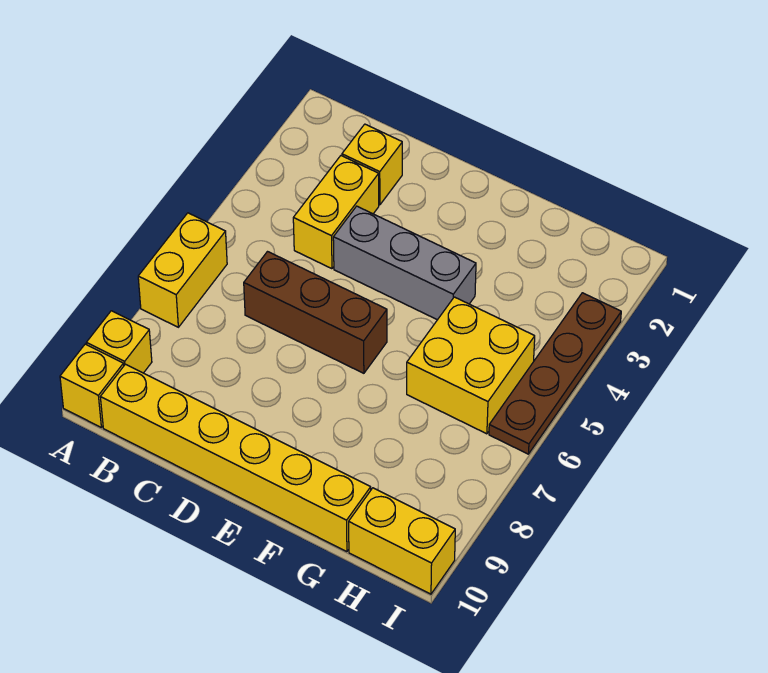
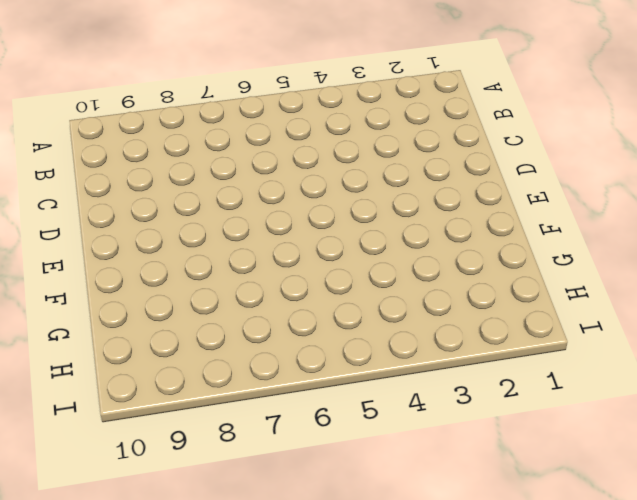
none -> yellow brick A6:A7 level 1
none -> yellow brick A9 level 1

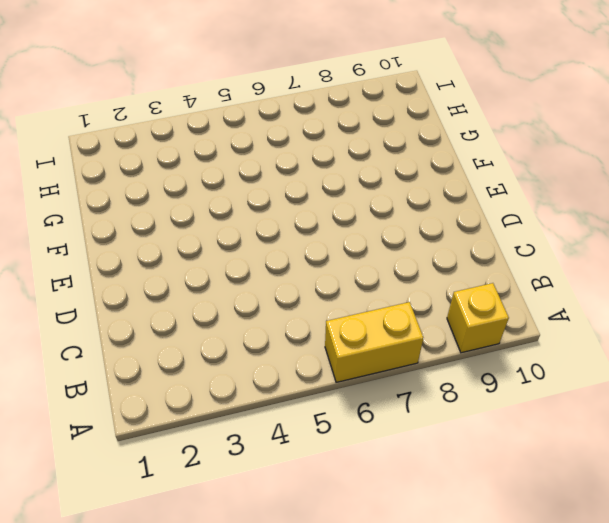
none -> yellow brick A10 level 1
none -> yellow brick B10:G10 level 1

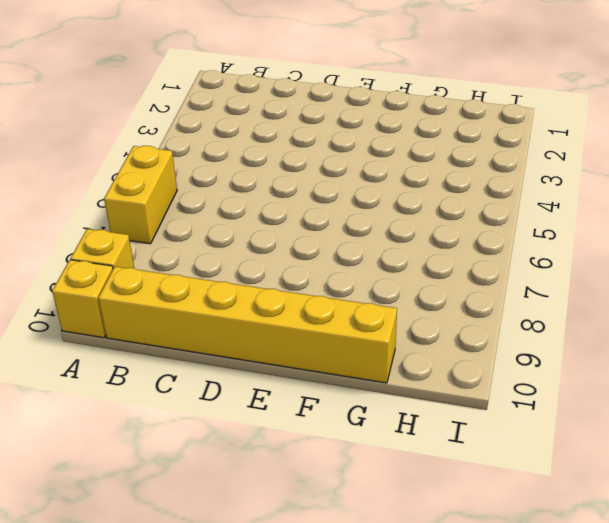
none -> yellow brick C2 level 1
none -> yellow brick C3:C4 level 1

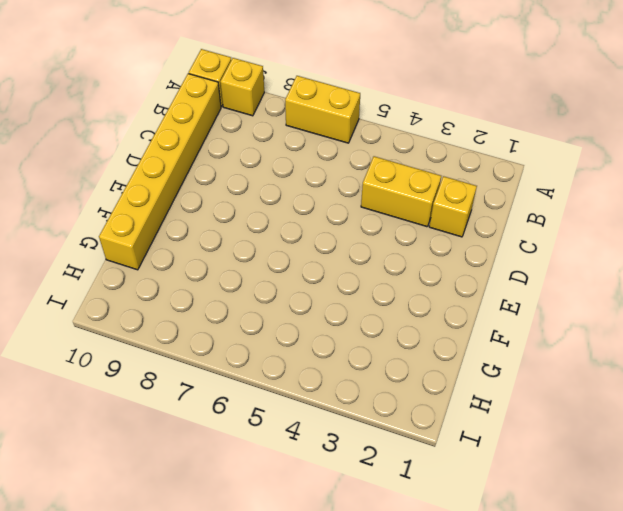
none -> brown brick C6:E6 level 1
none -> grey brick D4:F4 level 1

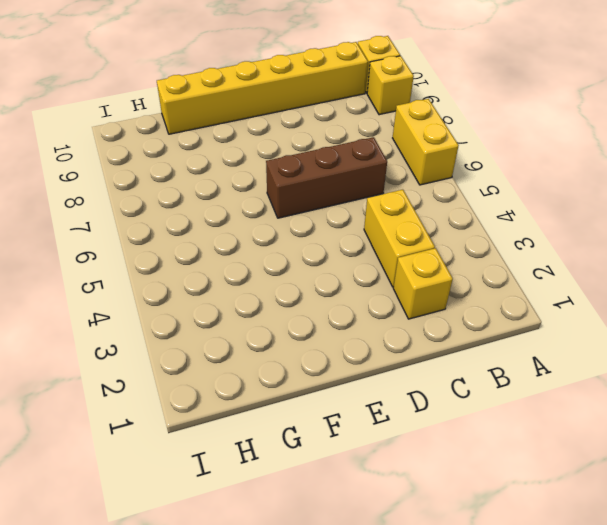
none -> grey brick D4:F4 level 1
none -> yellow brick G5:H6 level 1

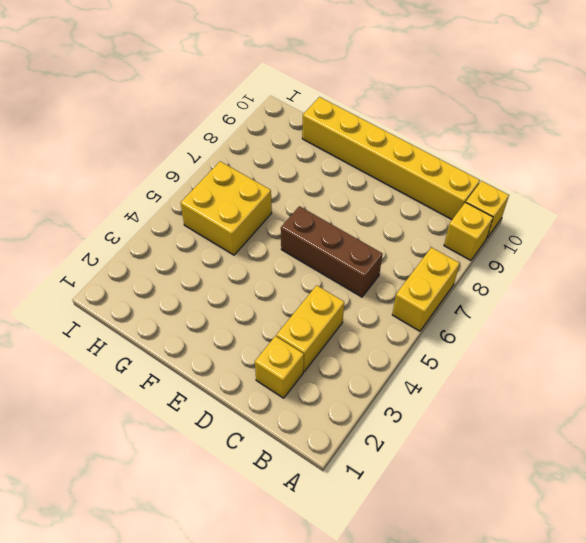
none -> grey brick D4:F4 level 1
none -> yellow brick H10:I10 level 1

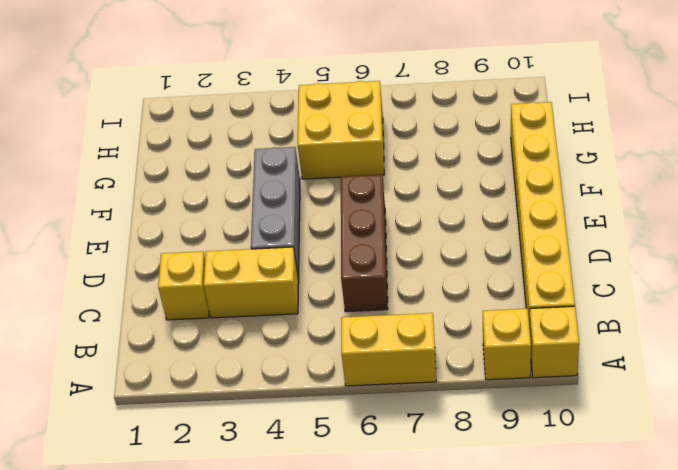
none -> yellow brick H10:I10 level 1
none -> brown plate I3:I6 level 1

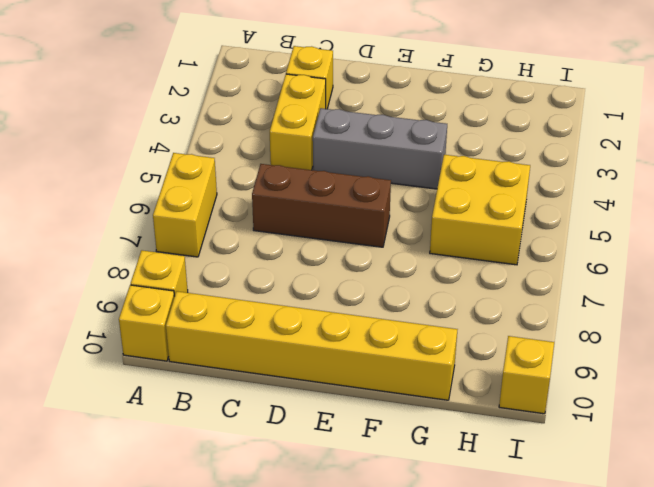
yellow brick I10 level 1 -> yellow brick H10:I10 level 1
none -> brown plate I3:I6 level 1

